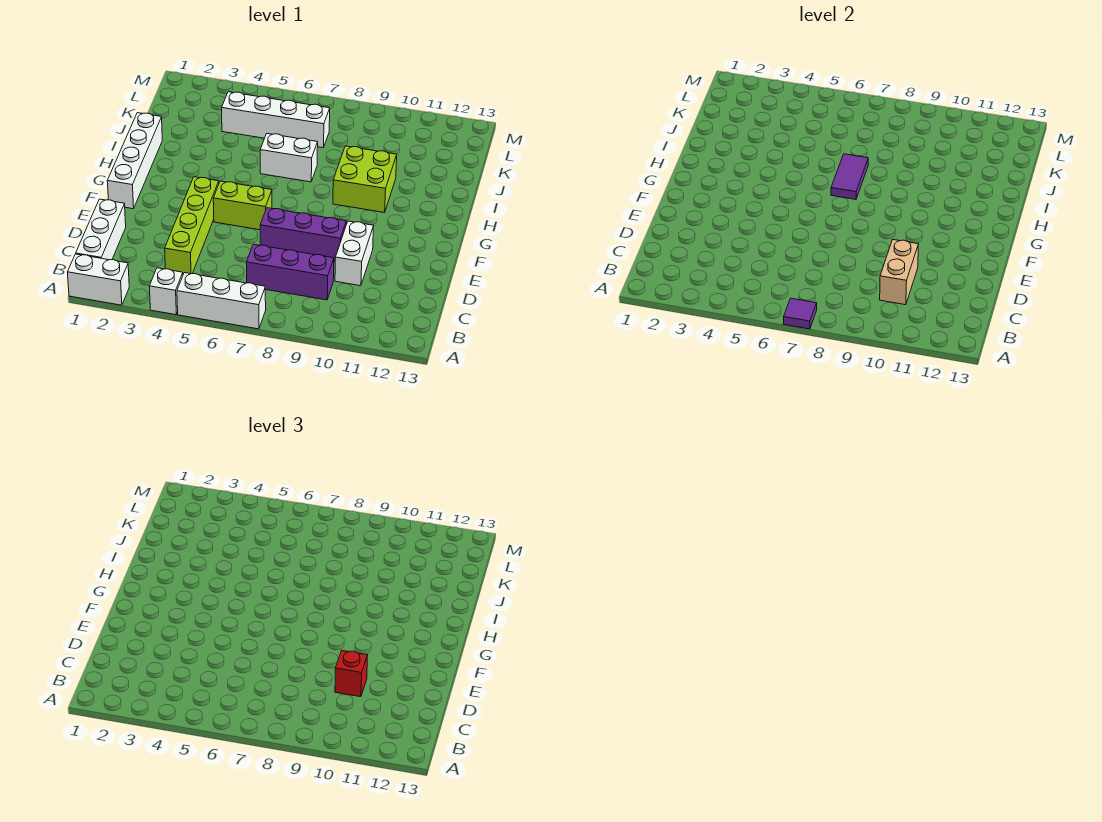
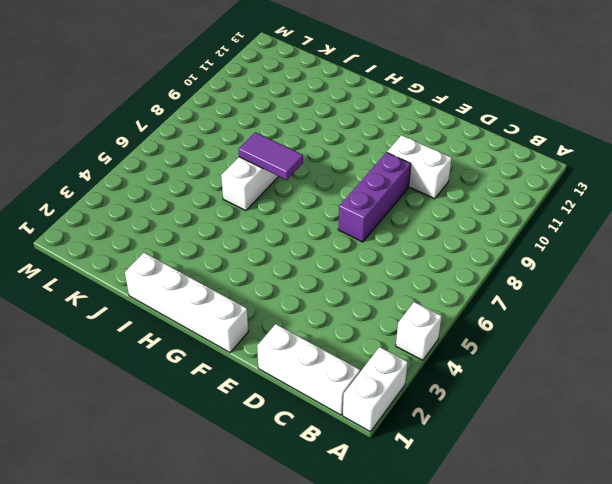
none -> white brick A5:A7 level 1
none -> lime brick C4:F4 level 1
none -> purple brick C7:C9 level 1

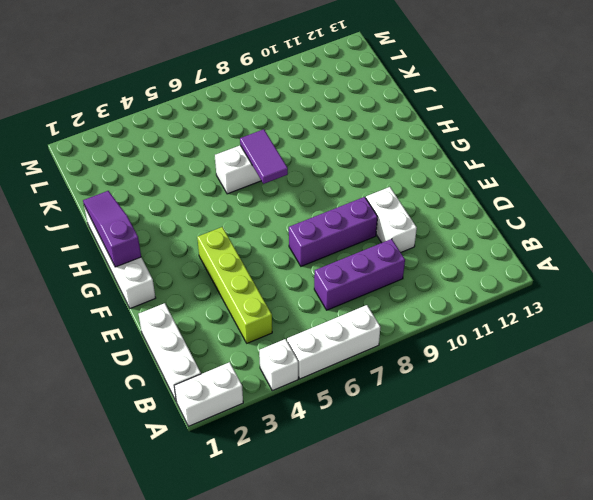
purple slope G1:I1 level 2 top G -> none
none -> lime brick F5:F6 level 1
none -> lime brick H9:I10 level 1
none -> white brick K4:K7 level 1

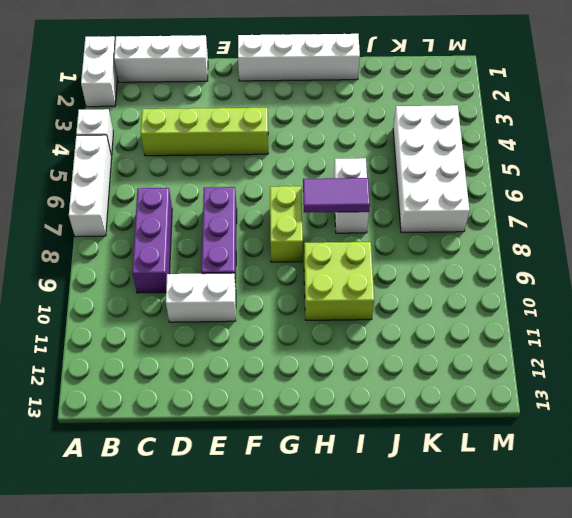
lime brick G7:G8 level 1 -> lime brick F5:F6 level 1
white brick K4:L7 level 1 -> white brick K4:K7 level 1
none -> purple tile A7 level 2
none -> tan brick C10:D10 level 2
none -> red brick D10 level 3

